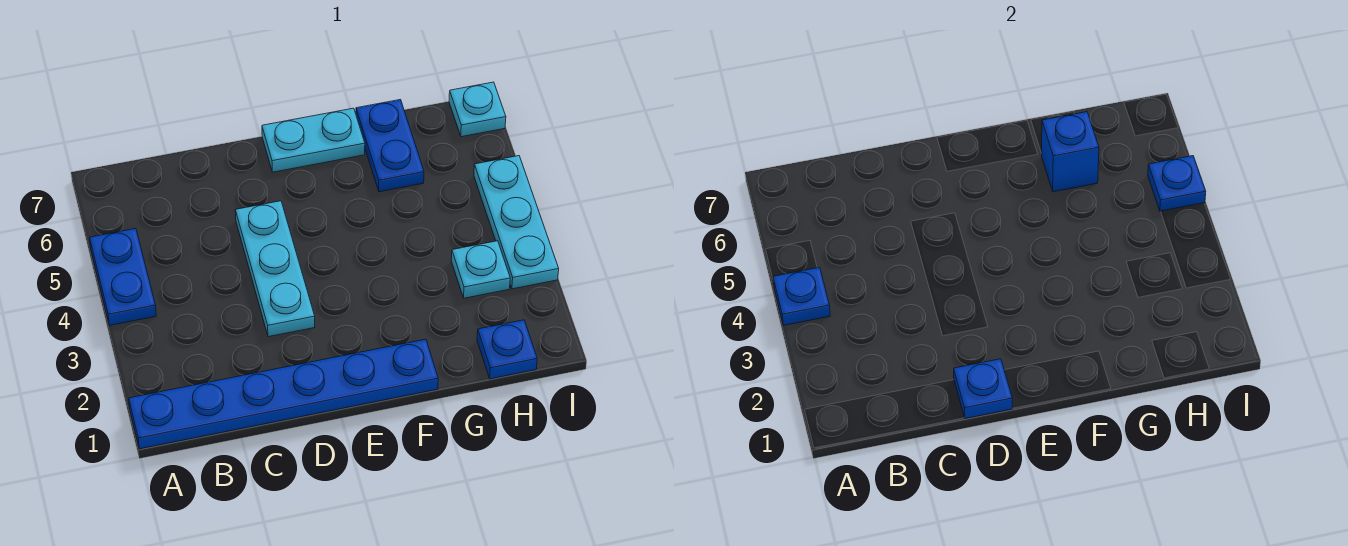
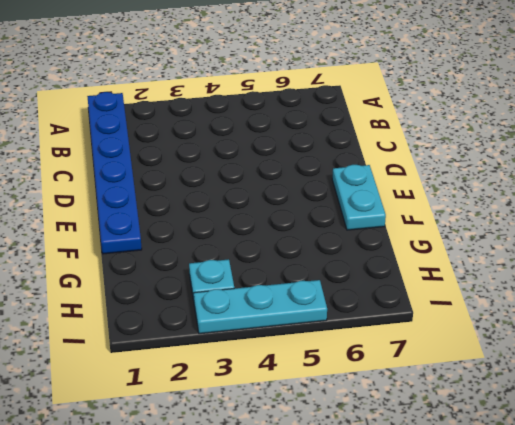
none -> blue plate A4:A5 level 1
none -> cyan plate D3:D5 level 1
none -> blue plate G6:G7 level 1

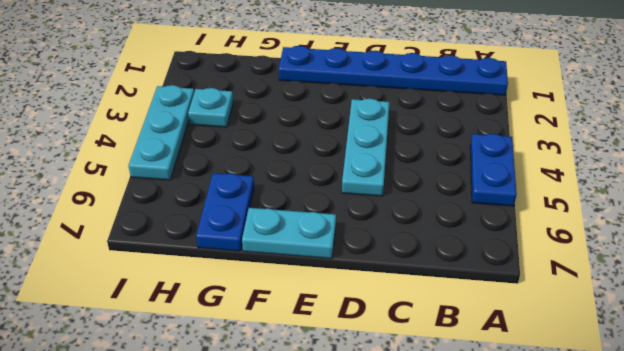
none -> blue plate H1 level 1
none -> cyan plate I7 level 1
none -> blue plate A4 level 2

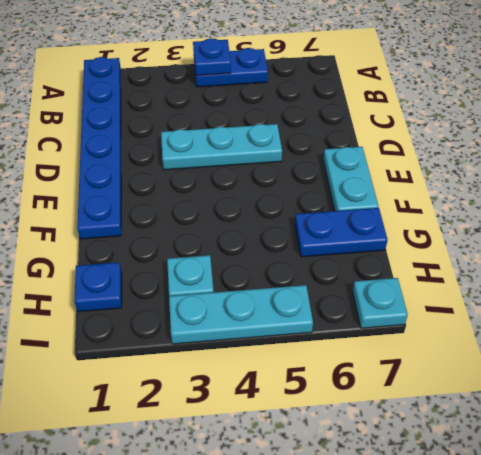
none -> blue plate D1 level 2
none -> blue brick G6 level 2
none -> blue plate I5 level 2

